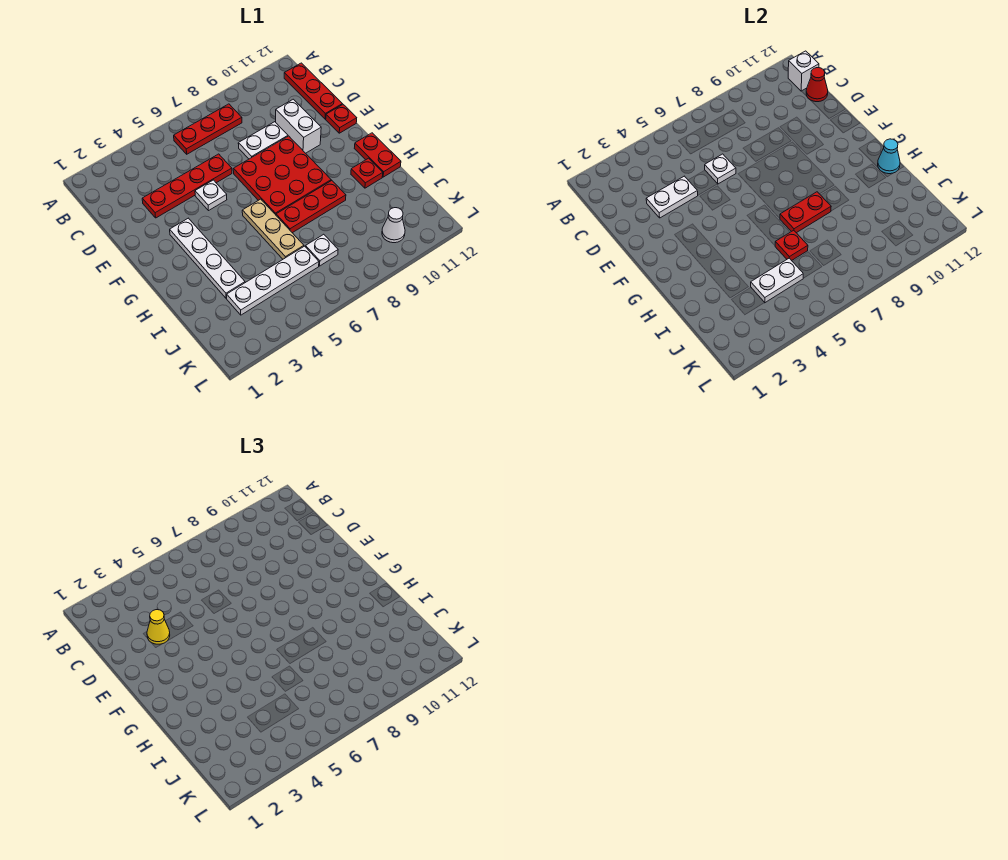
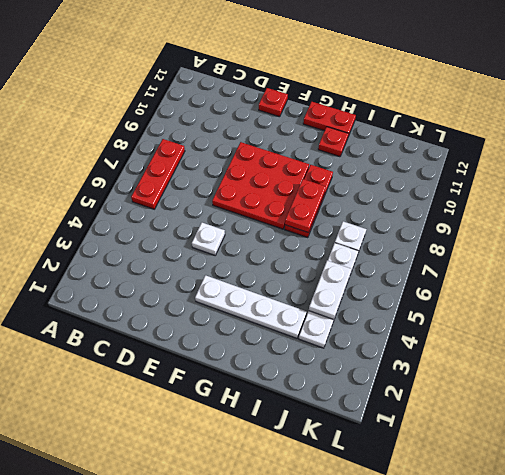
none -> red plate B12:D12 level 1
none -> red plate D3:D6 level 1
none -> white plate D8:D9 level 1

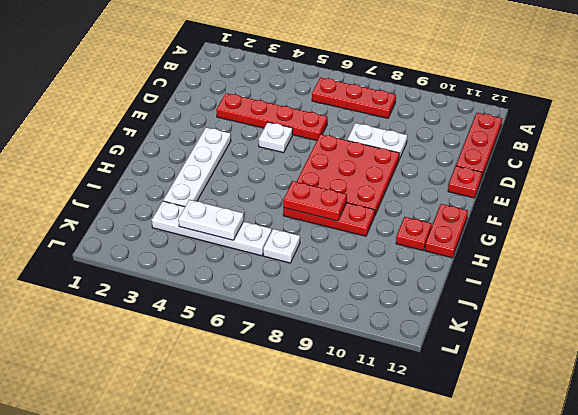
none -> white brick D10:E10 level 1
none -> tan plate G6:I6 level 1
none -> white cone K10 level 1

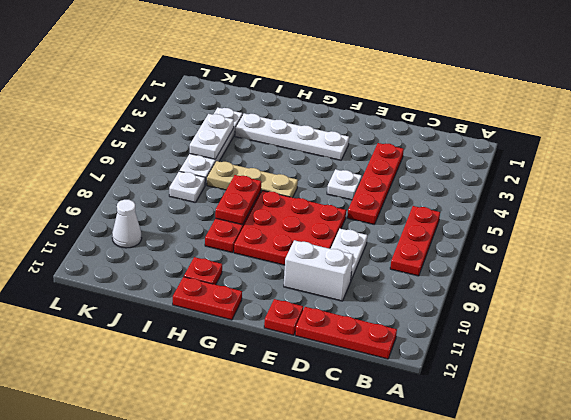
none -> white brick B12 level 2
none -> red cone C12 level 2
none -> white plate D3:D4 level 2

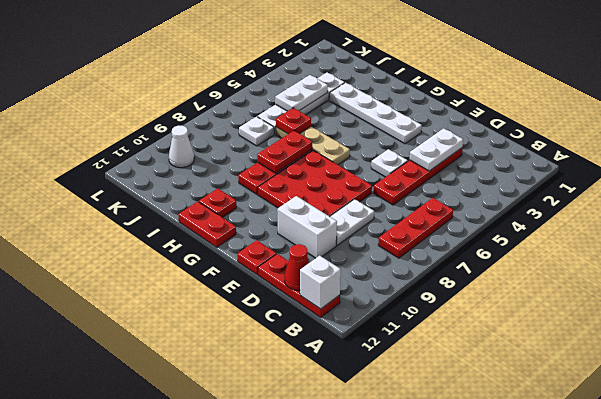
none -> white plate D6 level 2
none -> cyan cone H12 level 2
none -> yellow cone D3 level 3

